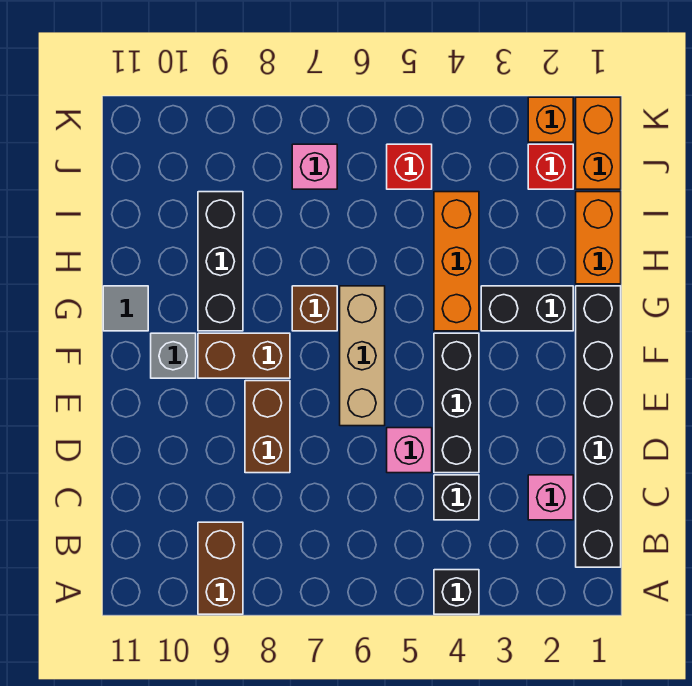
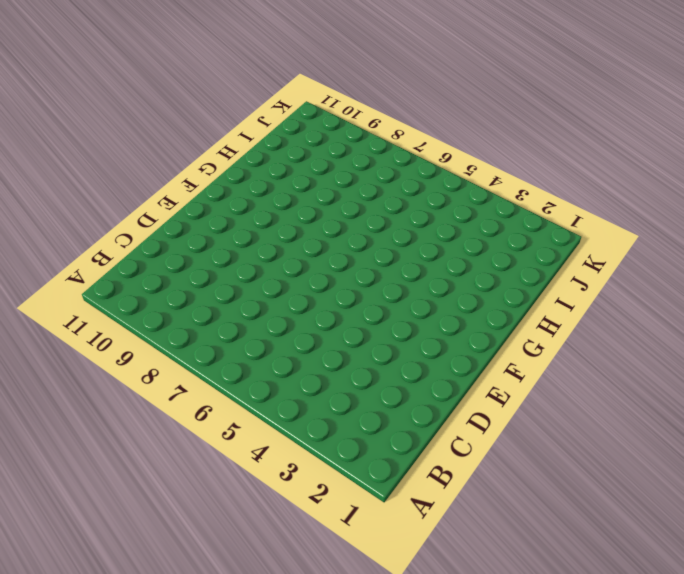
none -> black brick A4 level 1
none -> brown brick A9:B9 level 1
none -> black brick B1:G1 level 1

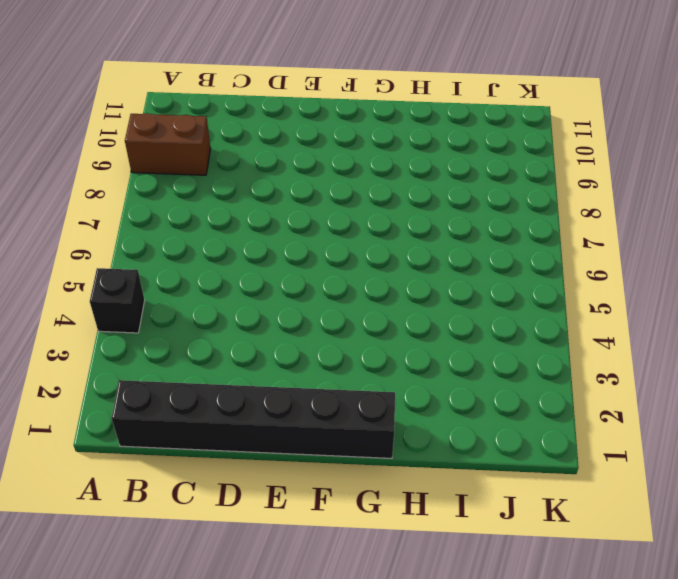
none -> pink brick C2 level 1
none -> black brick C4 level 1
none -> black brick D4:F4 level 1

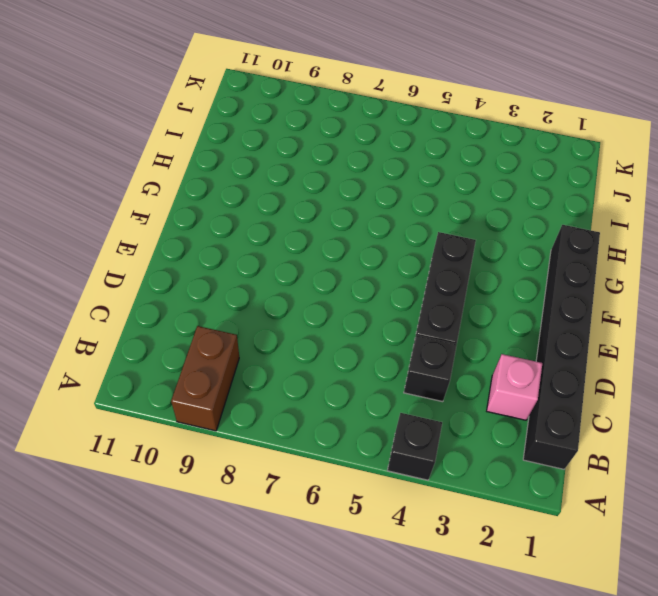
none -> pink brick D5 level 1
none -> brown brick D8:E8 level 1
none -> tan brick E6:G6 level 1

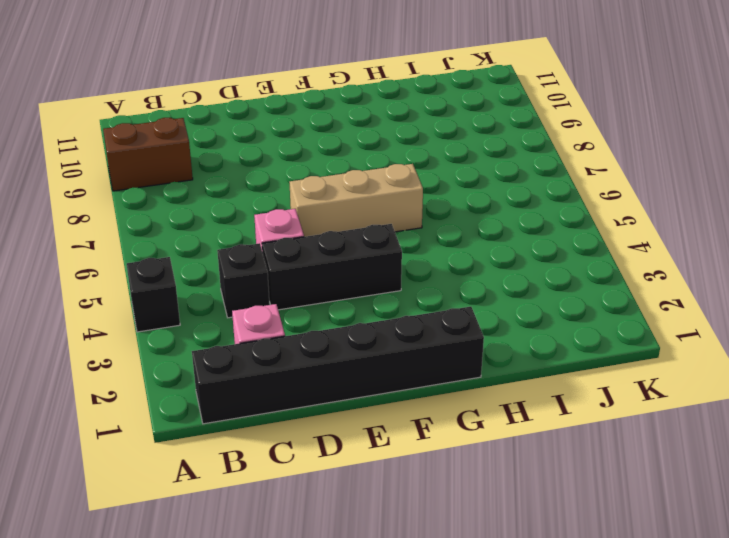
none -> brown brick D8:E8 level 1
none -> brown brick F8:F9 level 1
none -> grey brick F10 level 1

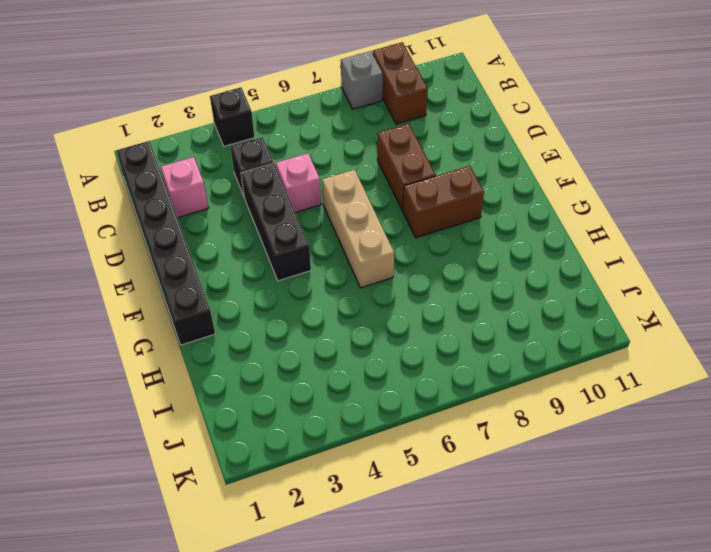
grey brick A8 level 1 -> grey brick F10 level 1
none -> black brick G2:G3 level 1
none -> orange brick G4:I4 level 1
none -> brown brick G7 level 1

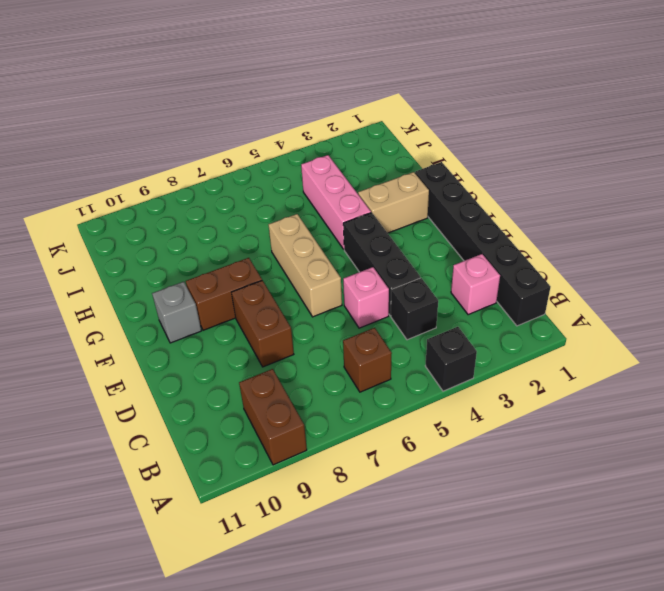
brown brick B6 level 1 -> brown brick G7 level 1
tan brick G2:G3 level 1 -> black brick G2:G3 level 1
pink brick G4:I4 level 1 -> orange brick G4:I4 level 1
none -> black brick G9:I9 level 1
none -> grey tile G11 level 1
none -> orange brick H1:I1 level 1

